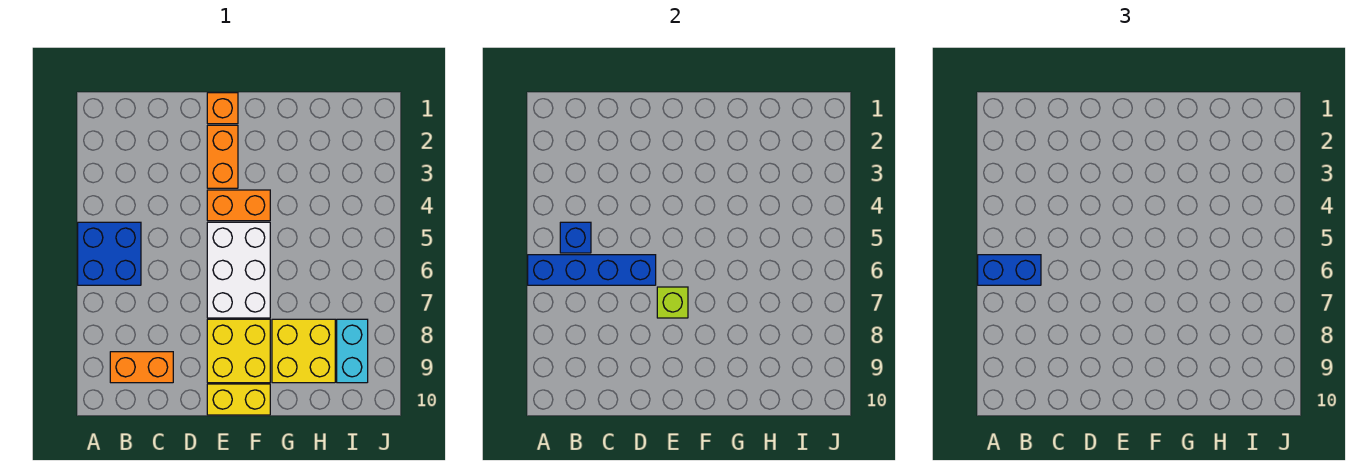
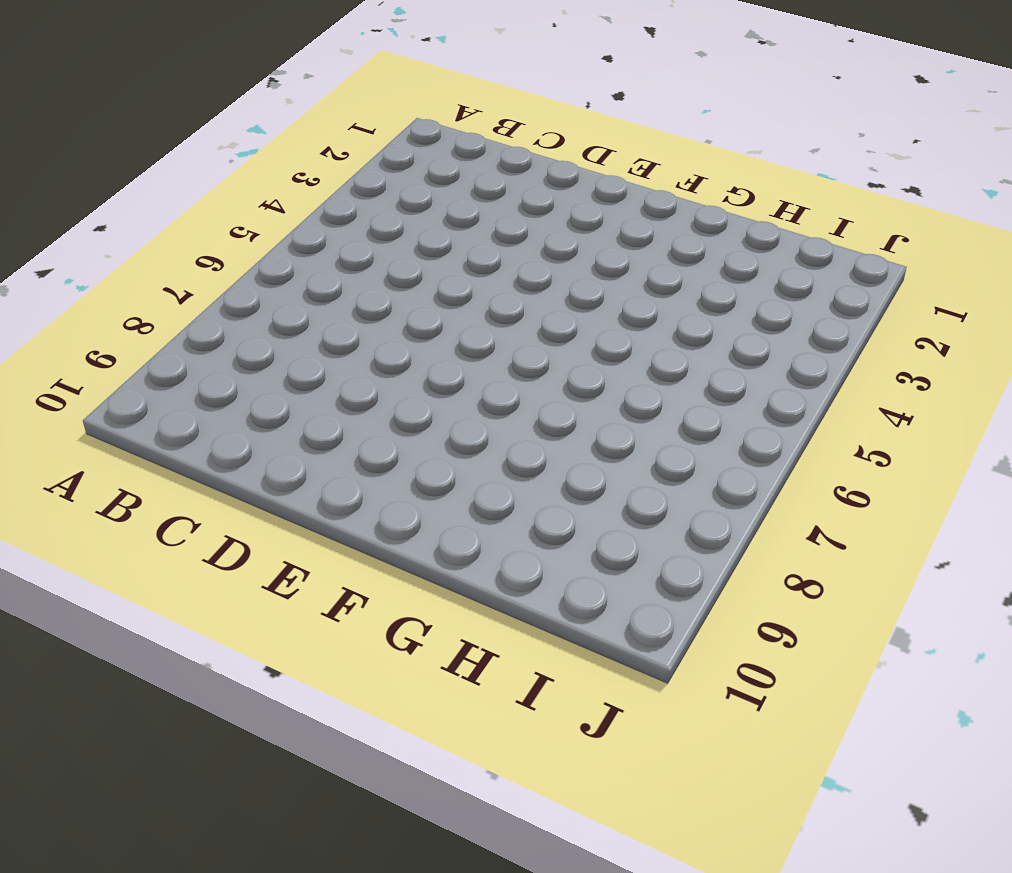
none -> blue brick A5:B6 level 1
none -> orange brick B9:C9 level 1
none -> orange brick E1 level 1

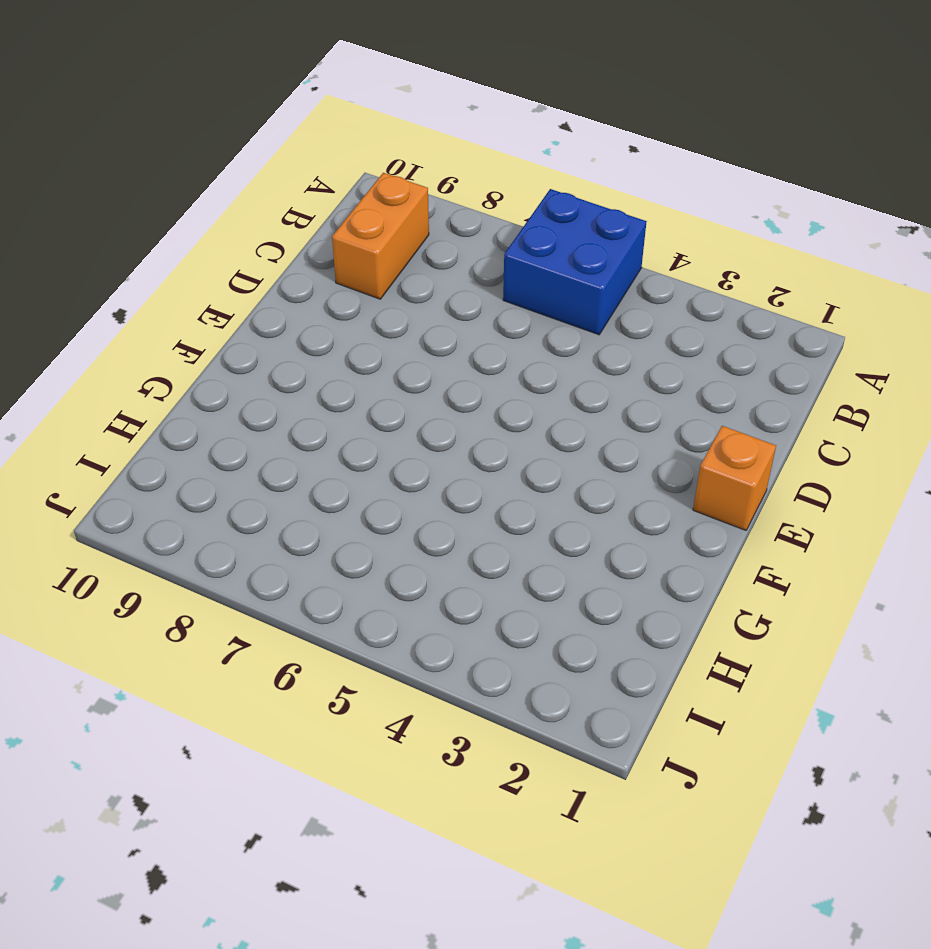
none -> orange brick E2:E3 level 1
none -> orange brick E4:F4 level 1
none -> white brick E5:F7 level 1

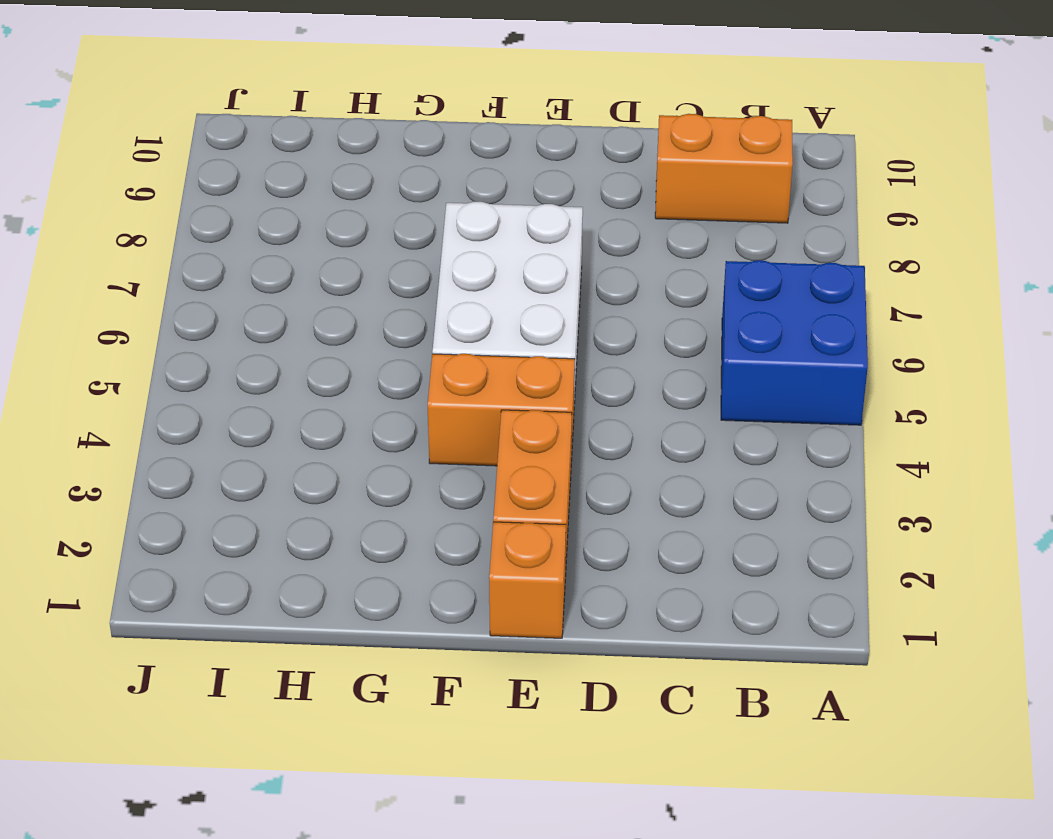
none -> yellow brick E8:F9 level 1
none -> yellow brick E10:F10 level 1
none -> yellow brick G8:H9 level 1

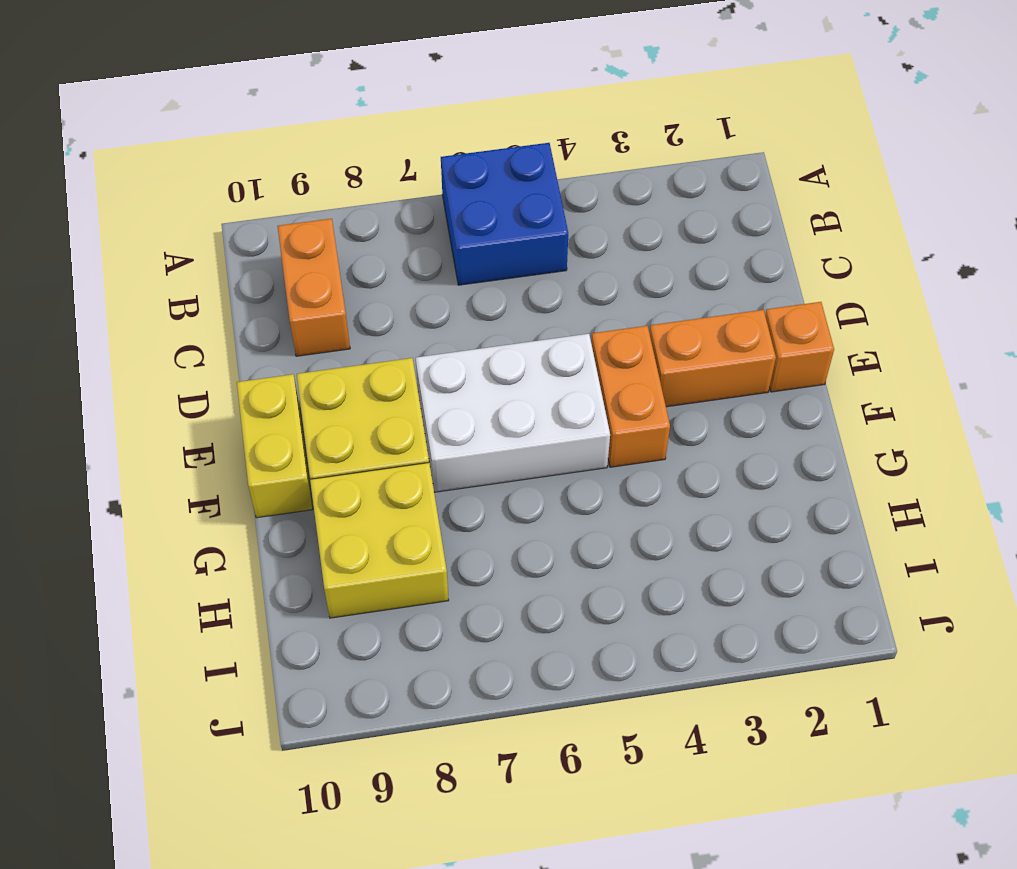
none -> cyan brick I8:I9 level 1
none -> blue brick A6:D6 level 2
none -> blue brick B5 level 2

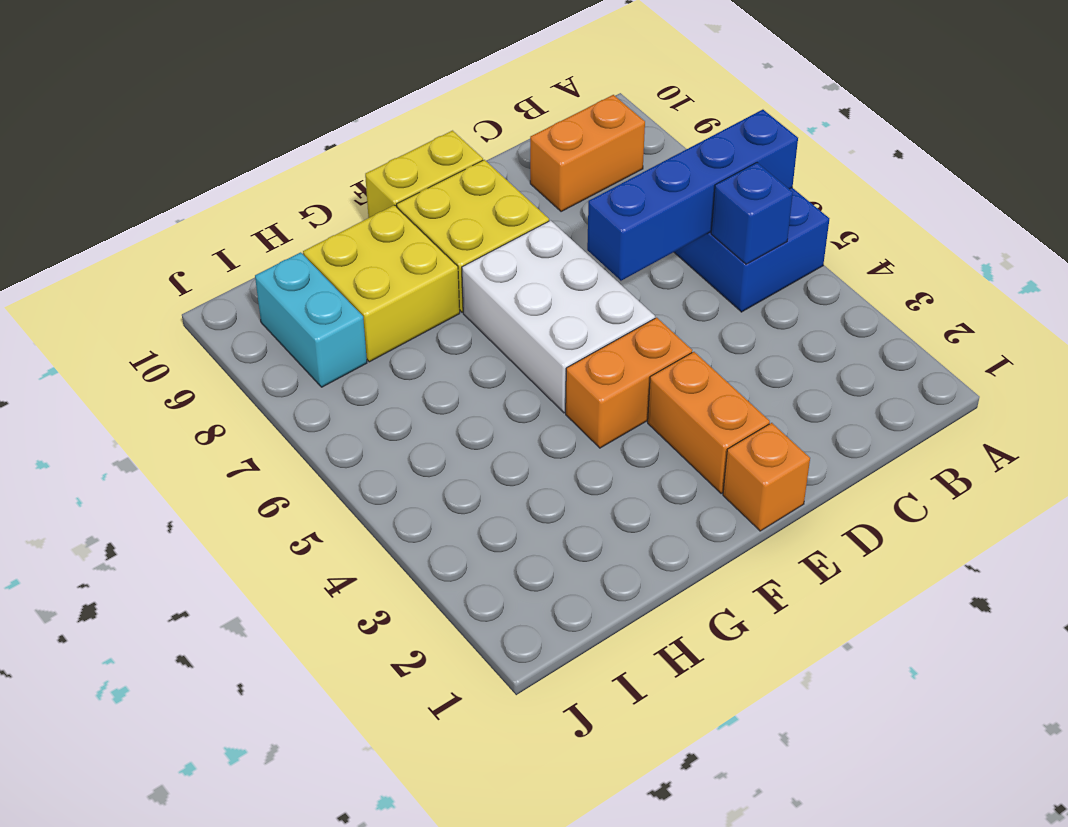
none -> lime brick E7 level 2
none -> blue brick A6:B6 level 3

